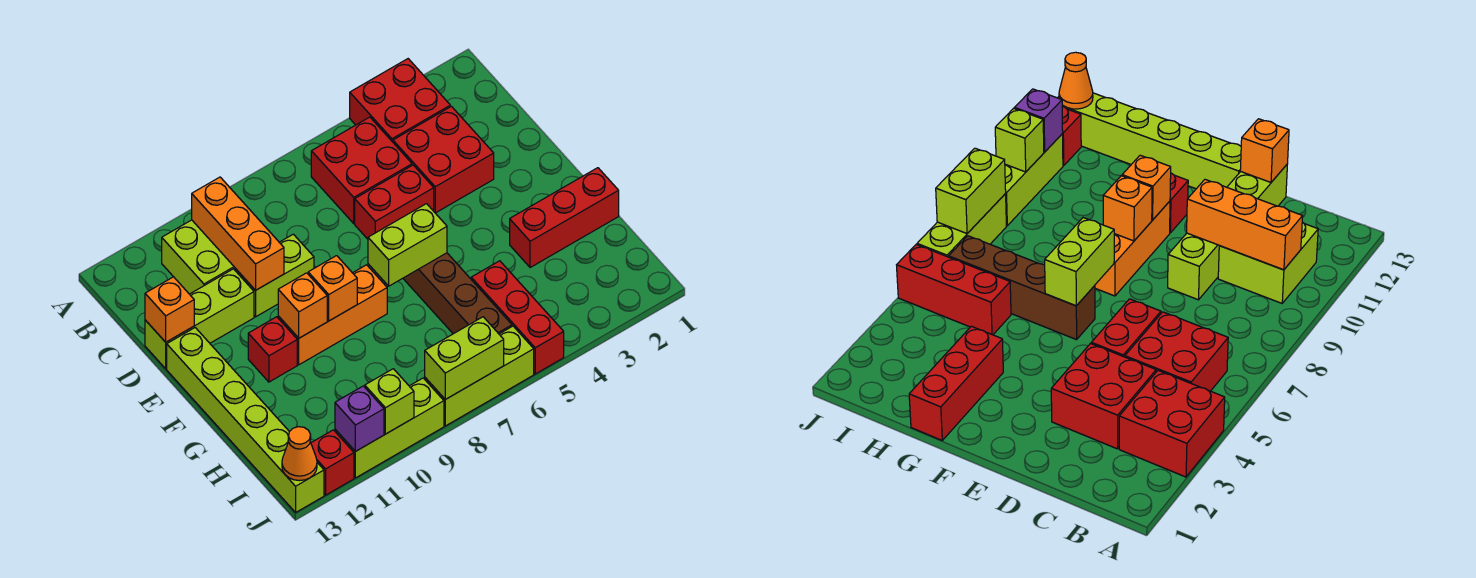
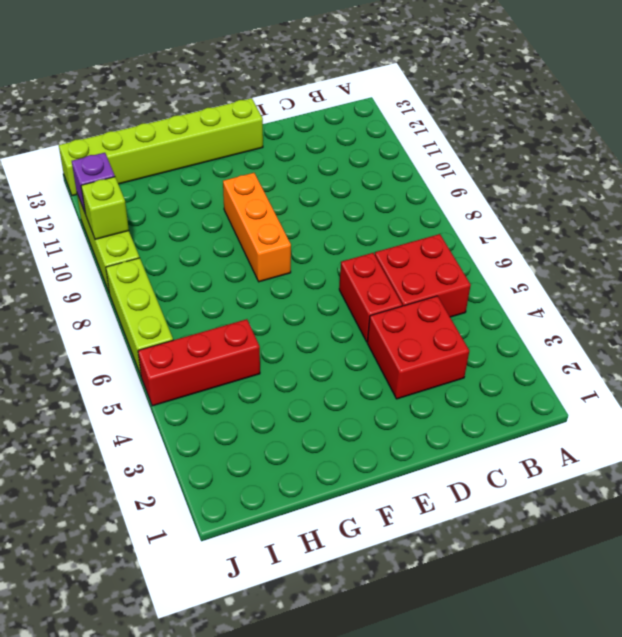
none -> red brick A3:B4 level 1
none -> lime brick B10:C11 level 1
none -> lime brick D9:D10 level 1

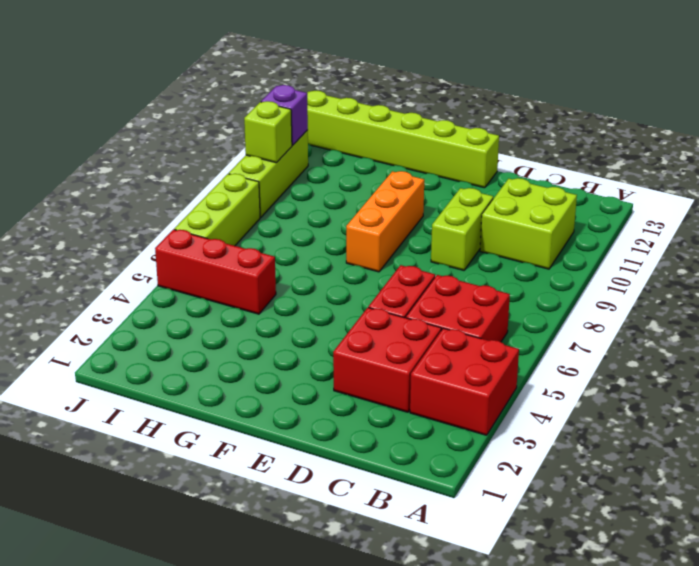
none -> lime brick D11:D13 level 1
none -> brown brick F6:I6 level 1
none -> red brick F11 level 1

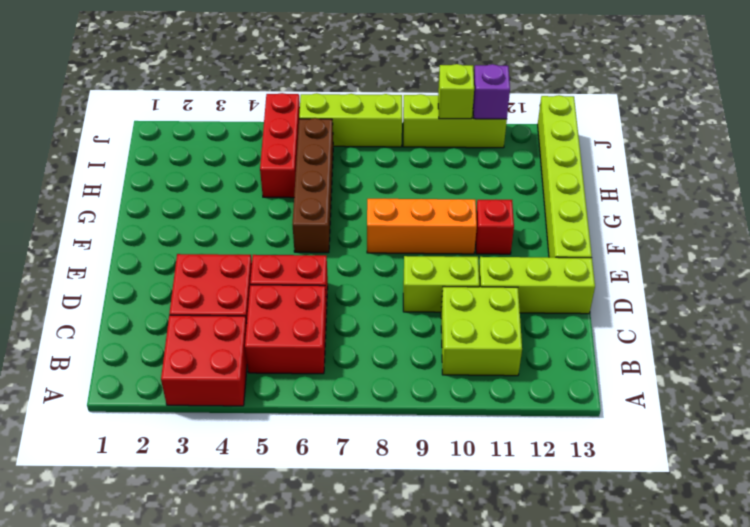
none -> red brick G1:G3 level 1
none -> red brick J12 level 1
none -> orange brick B10:D10 level 2

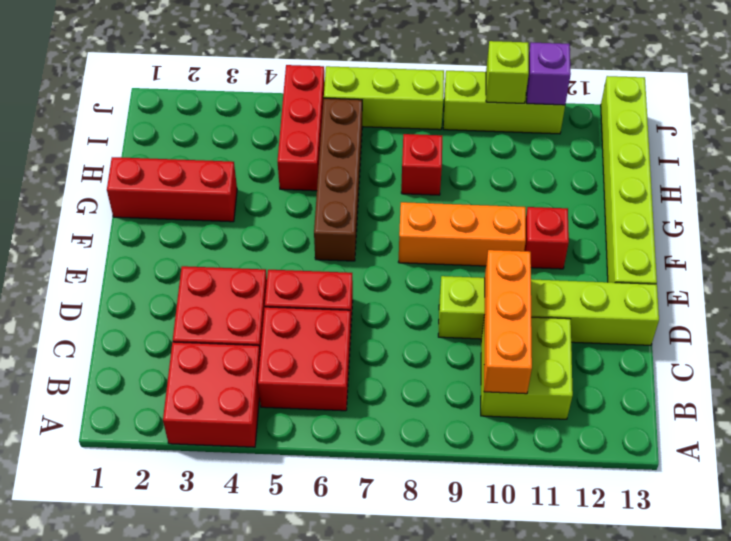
red brick H8 level 1 -> red brick J12 level 1
none -> orange brick D13 level 2
none -> lime brick F6:F7 level 2
none -> orange brick F9 level 2

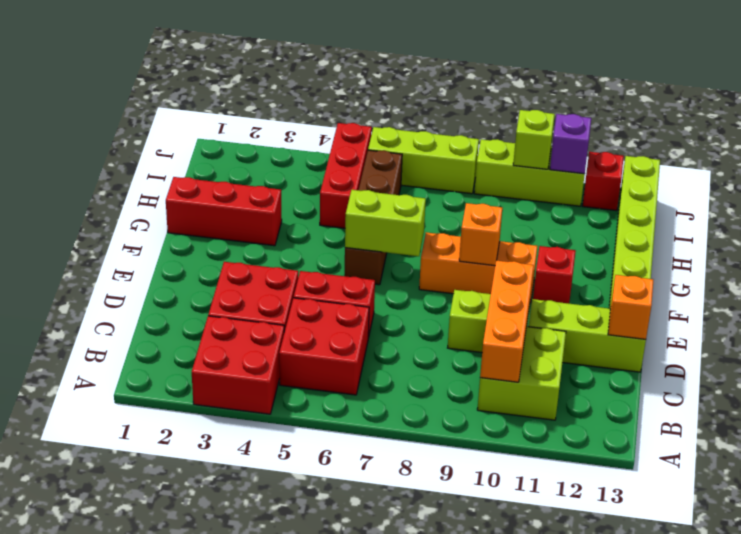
none -> orange brick F10 level 2
none -> lime brick J7:J8 level 2
none -> orange cone J13 level 2

